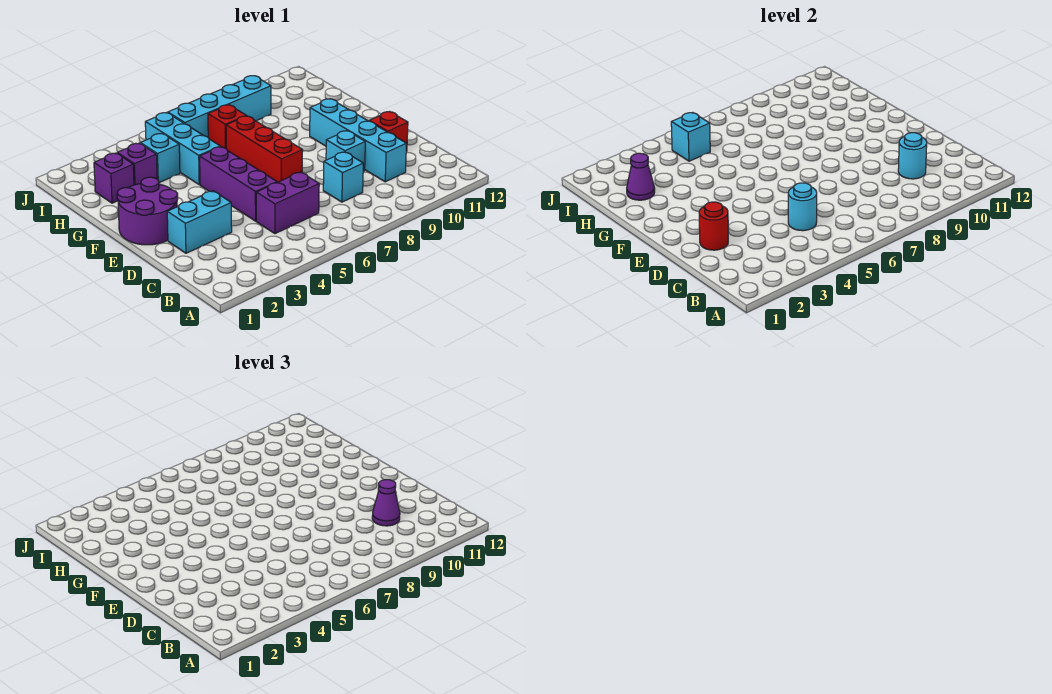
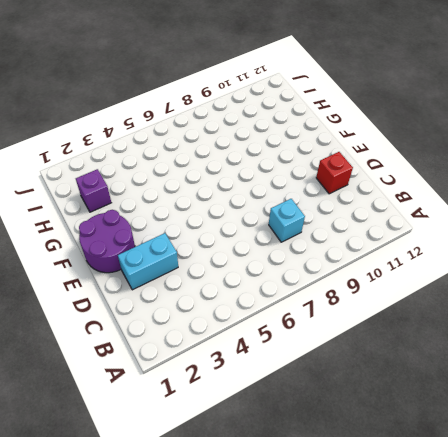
none -> purple brick C5:C6 level 1
none -> cyan brick C10:F10 level 1
none -> purple brick D5:F5 level 1

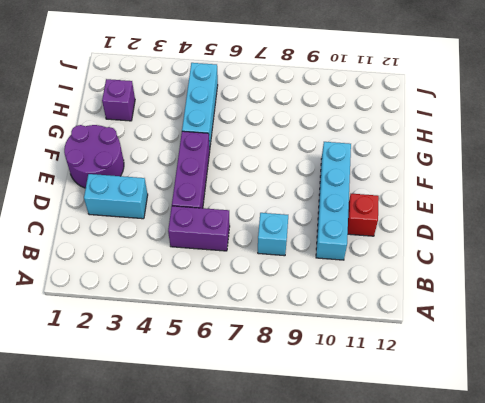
none -> cyan brick D9 level 1
none -> red brick E7:G7 level 1
none -> purple brick H3 level 1

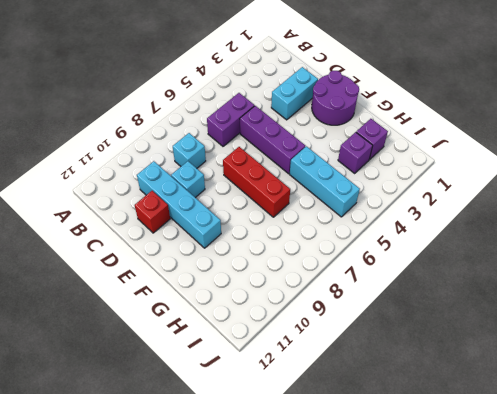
none -> cyan brick H4 level 1
none -> red brick H7 level 1
none -> cyan brick I6:I9 level 1

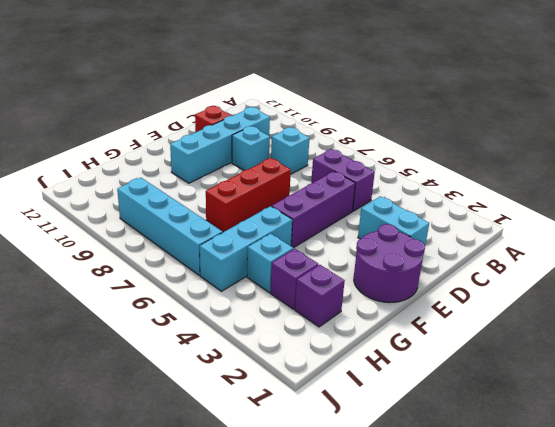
none -> red brick H7 level 1
none -> cyan round brick C5 level 2
none -> cyan round brick C10 level 2

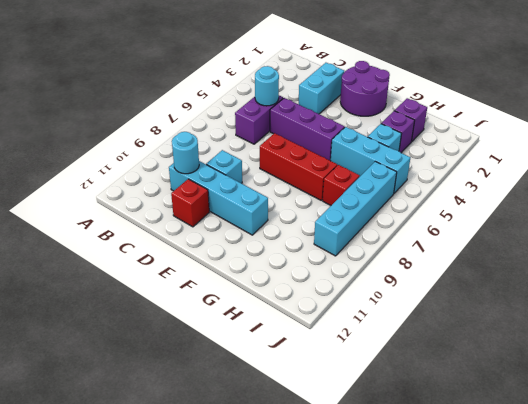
none -> cyan brick C8 level 1
none -> red round brick D2 level 2
none -> purple cone H2 level 2

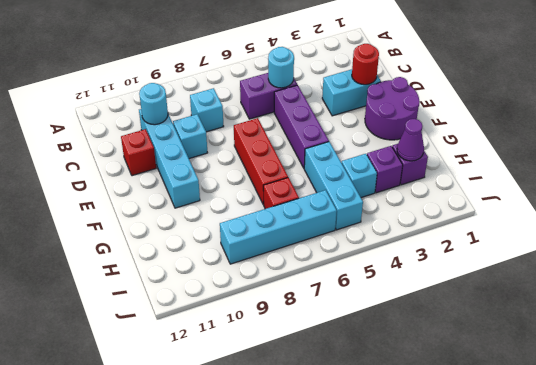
none -> cyan brick I5 level 2
none -> purple cone C10 level 3

